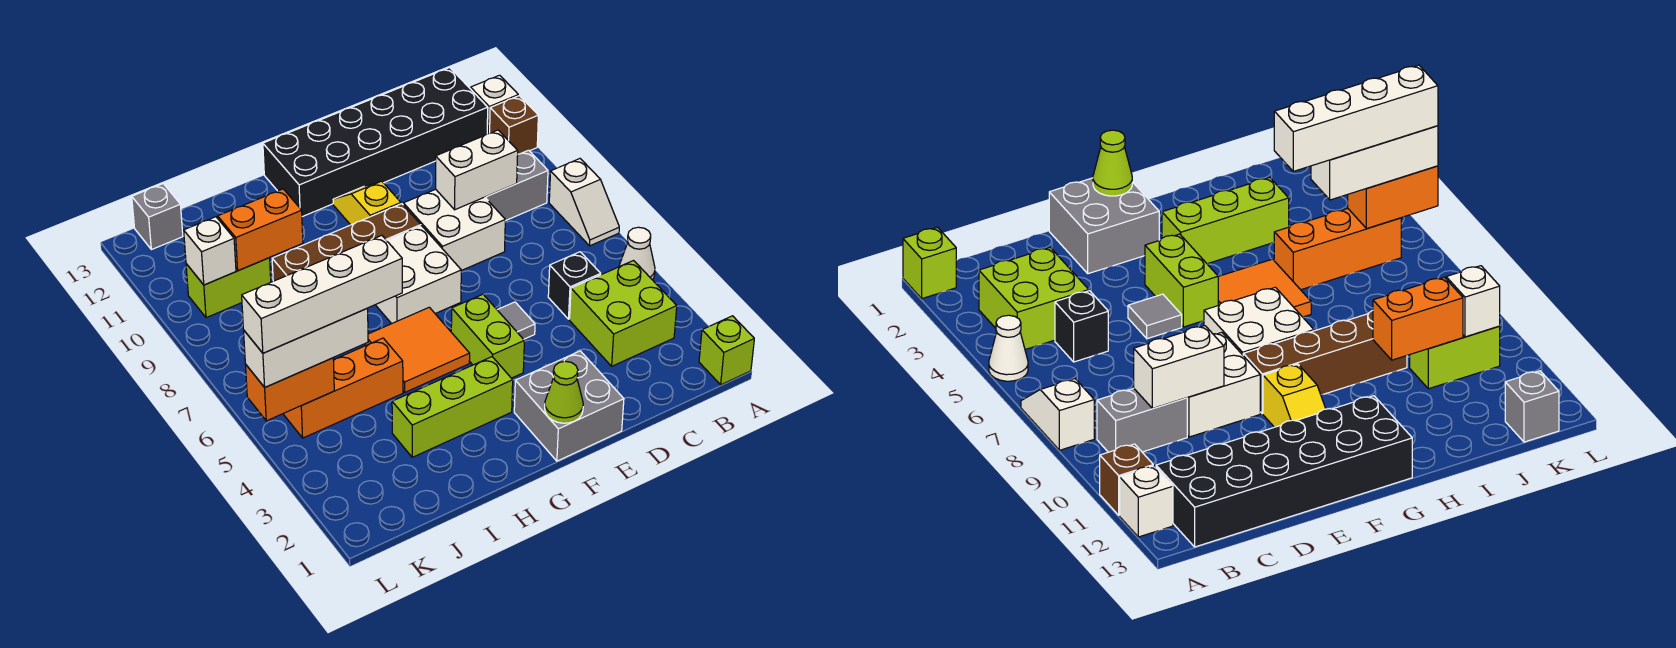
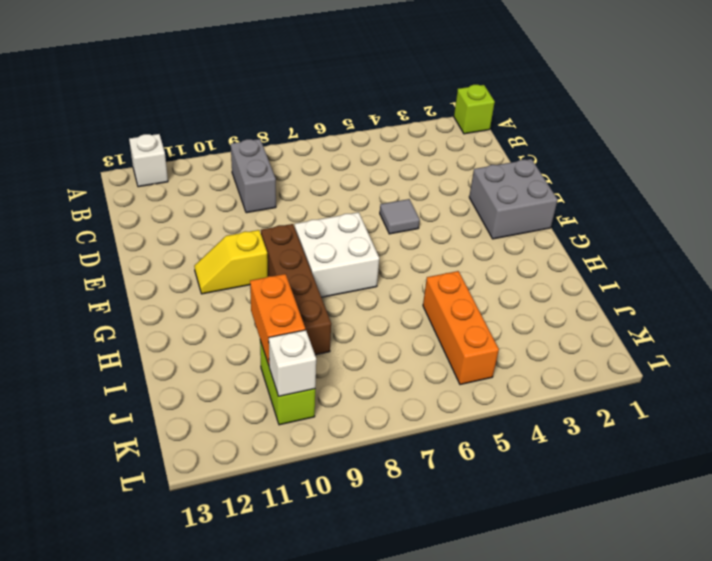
none -> white cone A5 level 1
none -> white slope A7:A8 level 1 top 8
none -> brown brick A11 level 1

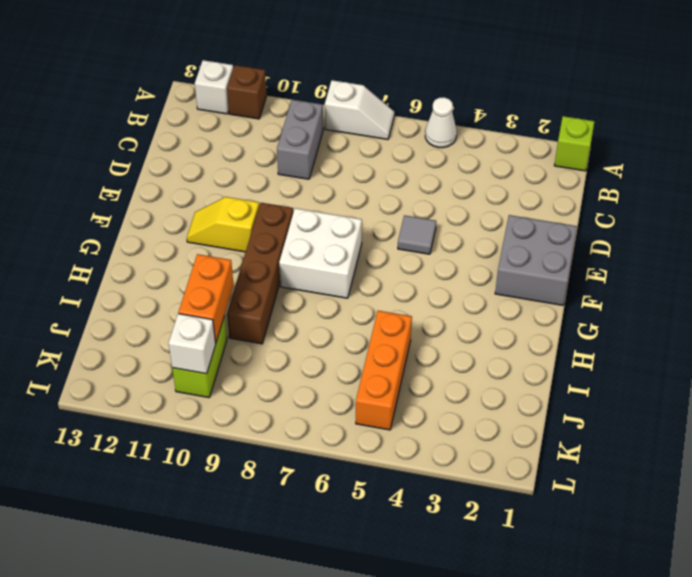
none -> lime brick B3:C4 level 1
none -> black brick B12:G13 level 1
none -> black brick C5 level 1

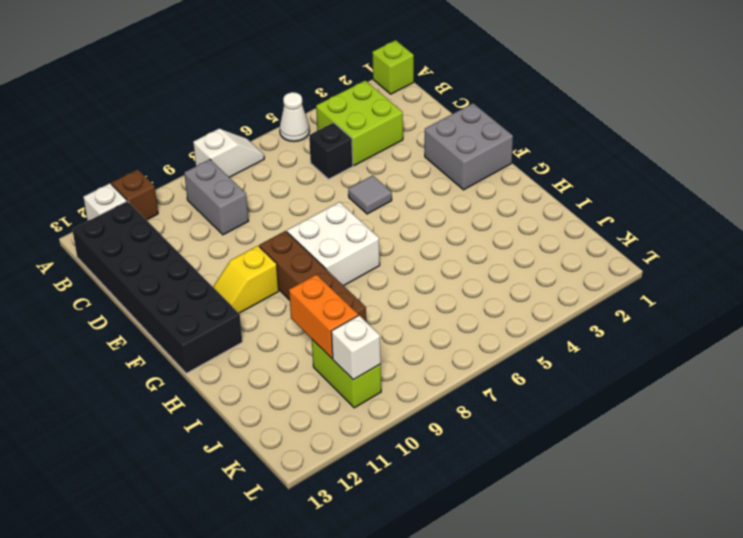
none -> white brick D8:E9 level 1
none -> lime brick F4:F5 level 1
none -> lime brick G3:I3 level 1

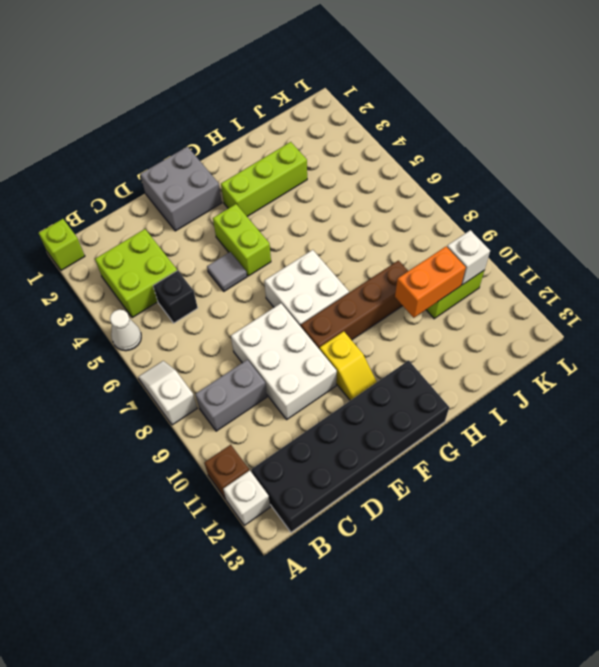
white brick D8:E10 level 1 -> white brick D8:E9 level 1
none -> orange tile G5:H6 level 1
none -> orange brick I5:K5 level 1
none -> grey brick K13 level 1

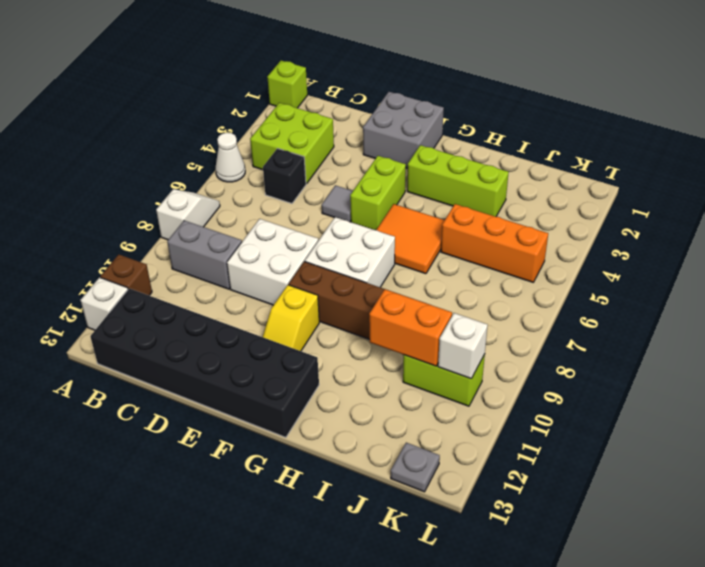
grey plate K13 level 1 -> grey brick K13 level 1
none -> white brick C9:D9 level 2
none -> lime cone F1 level 2
none -> orange brick K5:L5 level 2

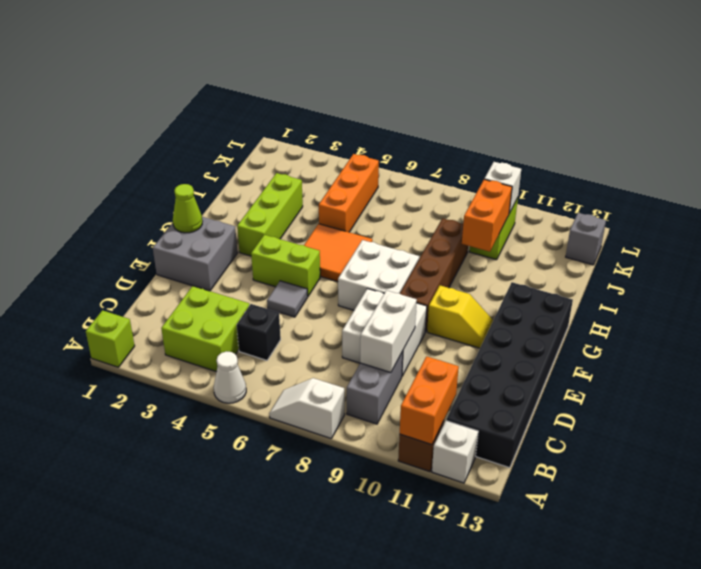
orange brick A11:B11 level 2 -> orange brick K5:L5 level 2
none -> white brick J5:L5 level 3
none -> white brick I5:L5 level 4

